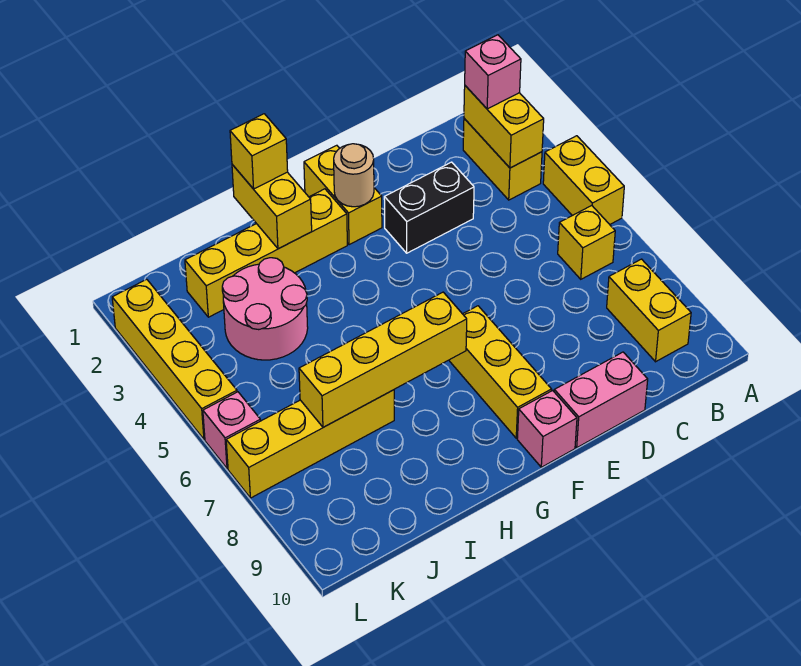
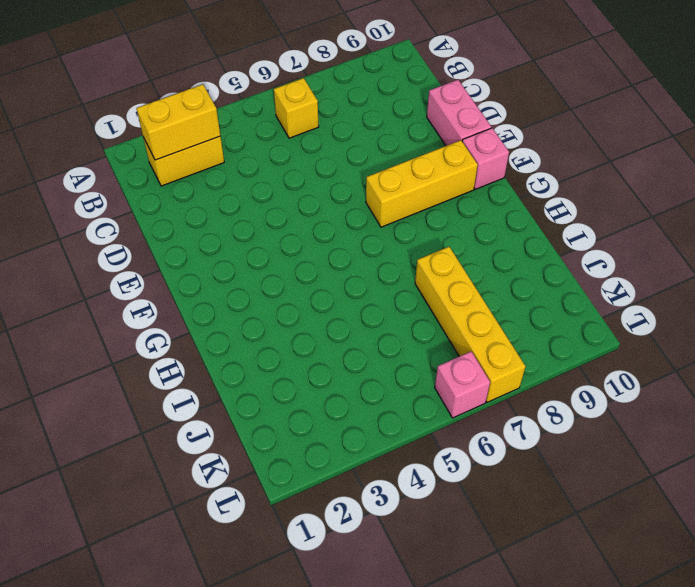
none -> yellow brick A4:A5 level 1
none -> yellow brick B8:B9 level 1
none -> black brick D3:E3 level 1

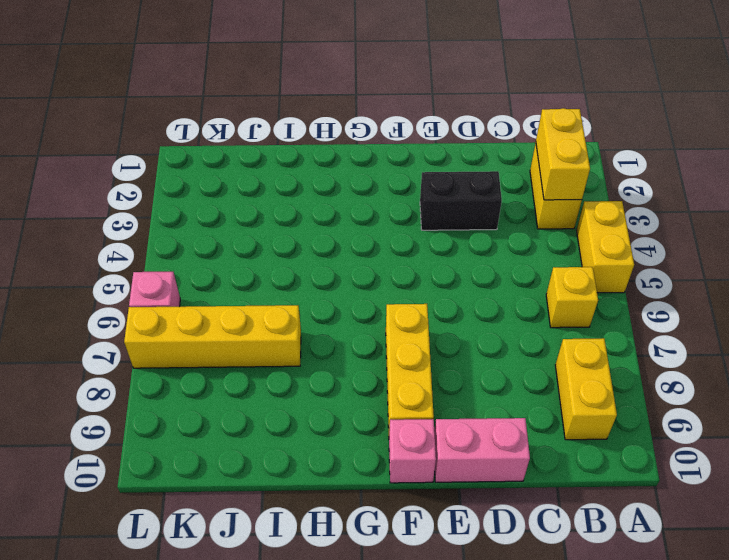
none -> yellow brick F1:F2 level 1
none -> yellow brick G2:J2 level 1
none -> pink round brick I3:J4 level 1

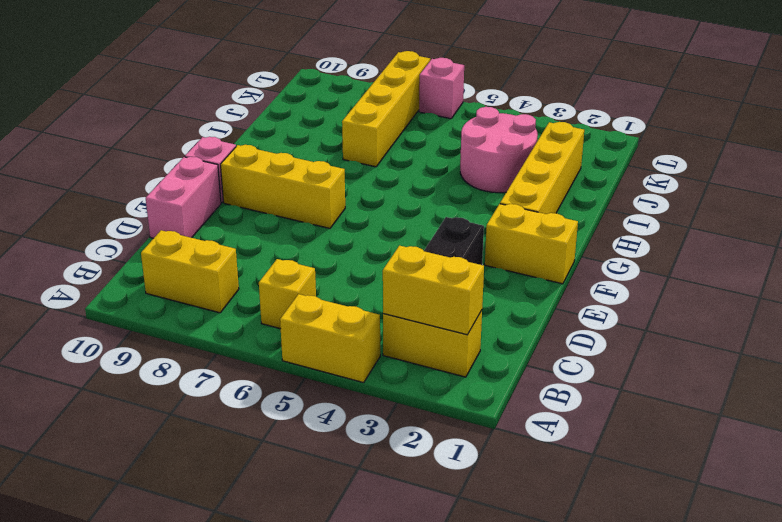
none -> yellow brick L2:L5 level 1
none -> tan round brick F2 level 2
none -> yellow brick G7:J7 level 2

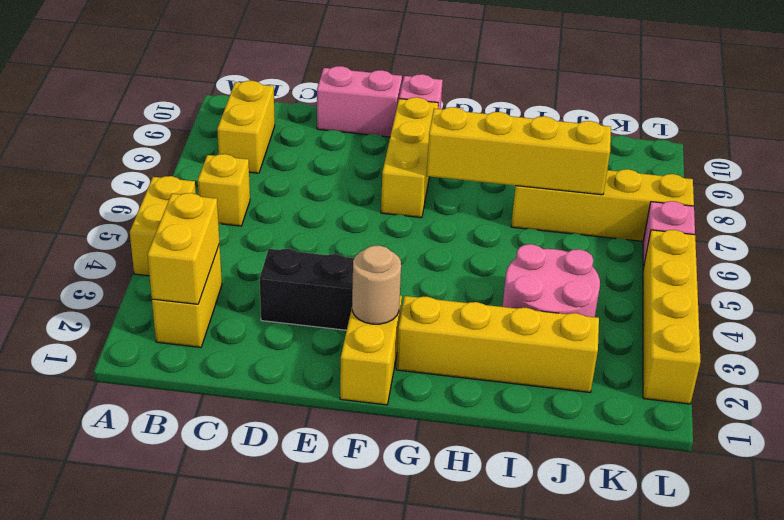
none -> yellow brick H1:H2 level 2
none -> pink brick B2 level 3
none -> yellow brick H1 level 3

